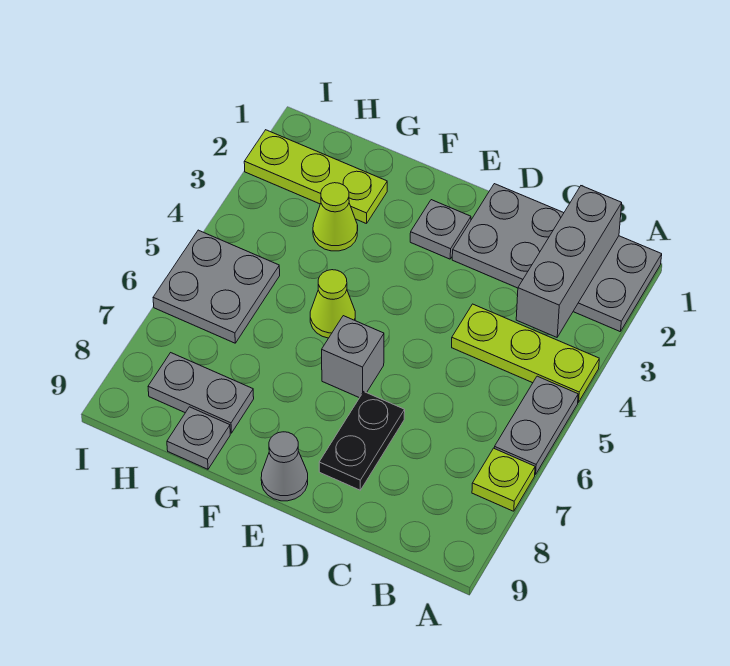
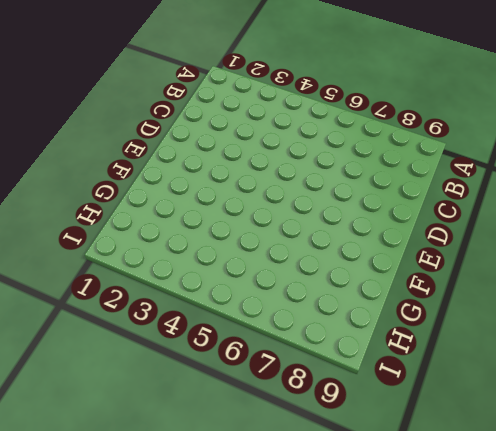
none -> grey plate A1:D2 level 1
none -> lime plate A4:C4 level 1
none -> grey plate A5:A6 level 1

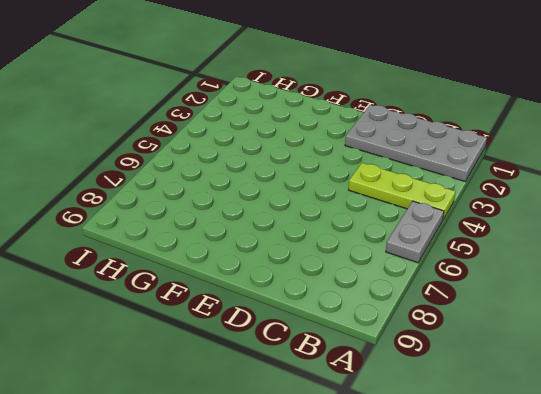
none -> lime plate A7 level 1
none -> black plate D7:D8 level 1
none -> grey plate E2 level 1

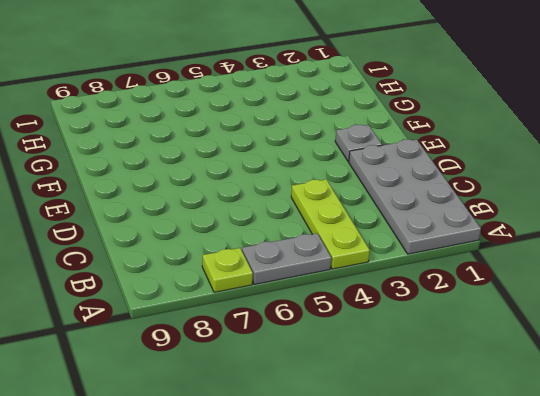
none -> black plate D7:D8 level 1
none -> grey brick E6 level 1
none -> grey cone E9 level 1

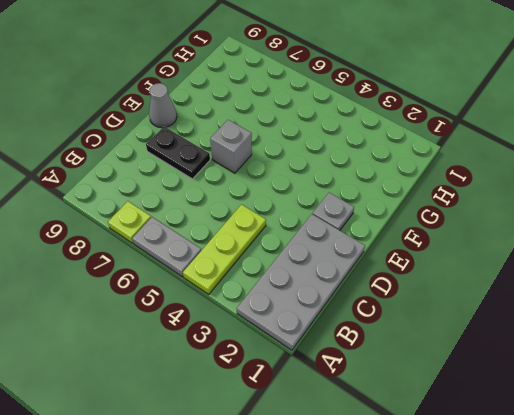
none -> lime cone F5 level 1
none -> lime plate G2:I2 level 1
none -> lime cone G3 level 1

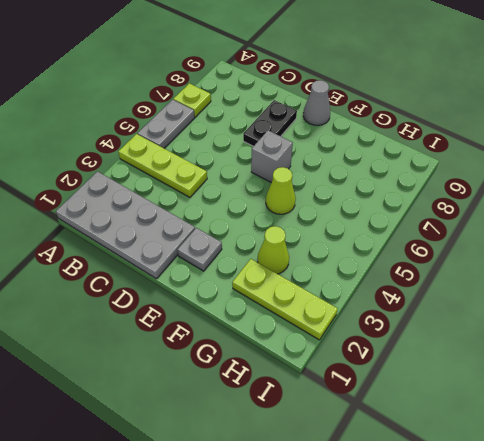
none -> grey plate G8:H8 level 1
none -> grey plate G9 level 1
none -> grey plate H5:I6 level 1

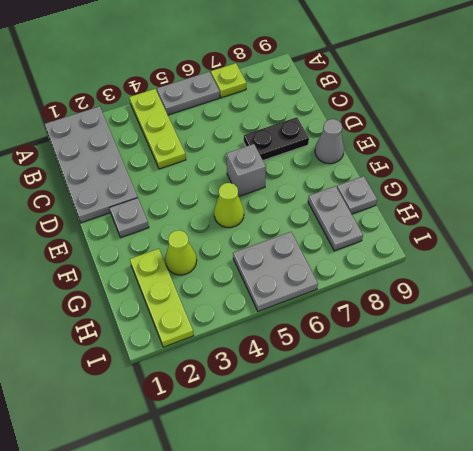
none -> grey brick B1:B3 level 2

